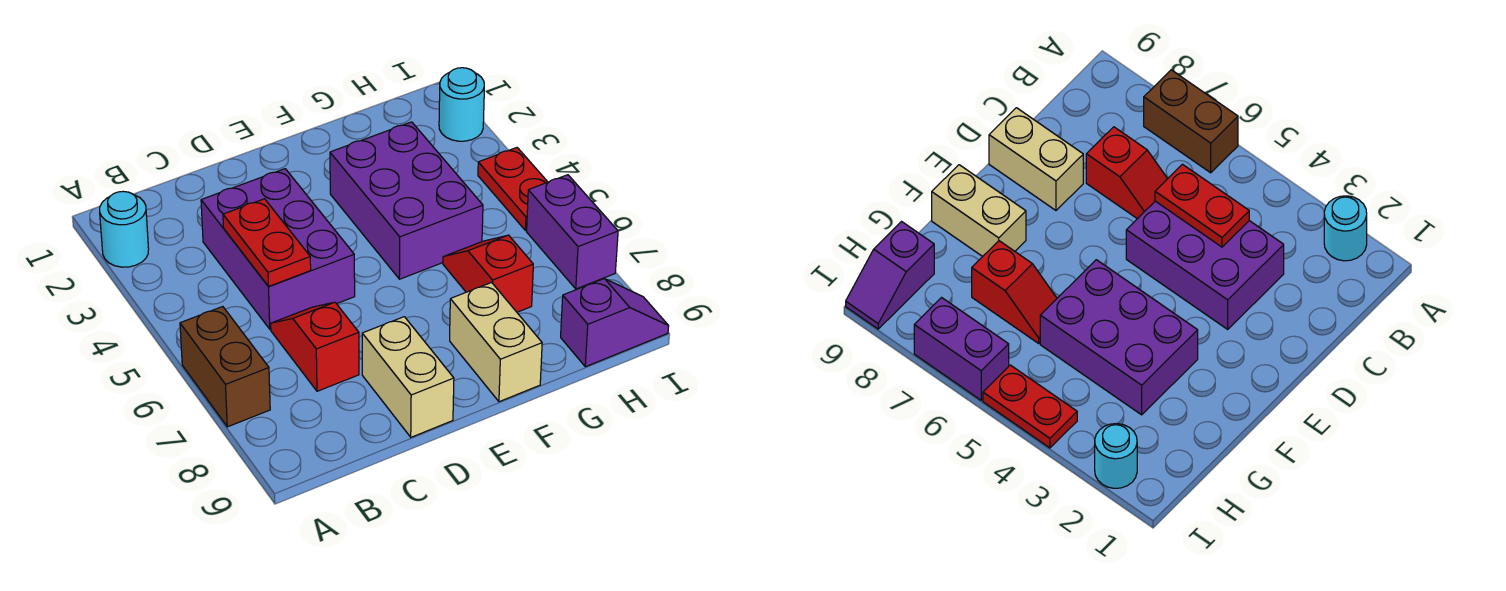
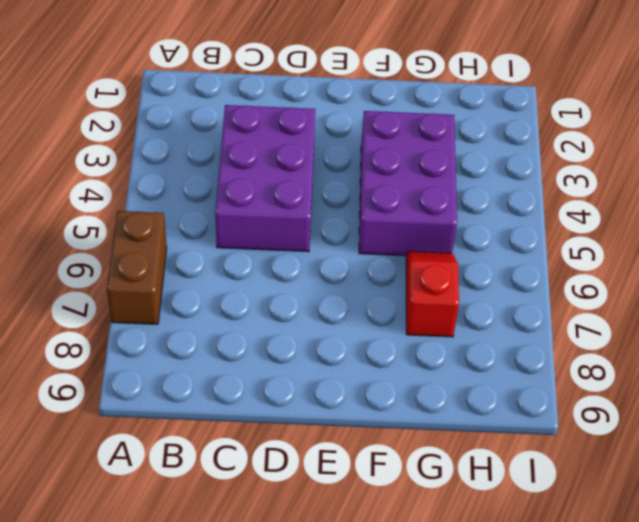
none -> cyan round brick A2 level 1
none -> red slope C6:C7 level 1 top 7
none -> tan brick D8:D9 level 1

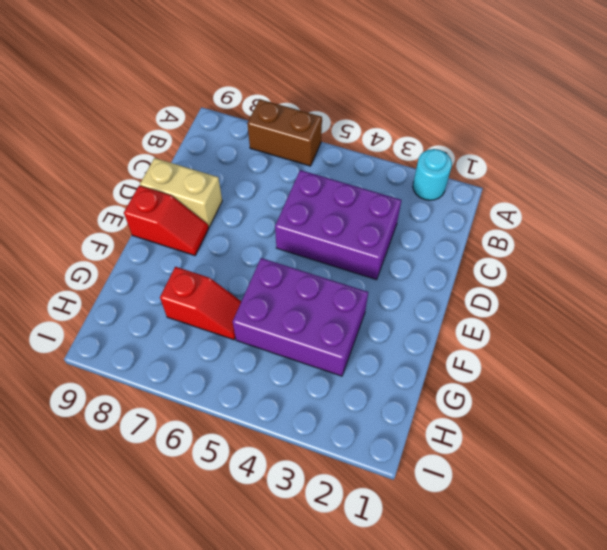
red slope E8:E9 level 1 top 9 -> red slope C6:C7 level 1 top 7
none -> tan brick F8:F9 level 1
none -> purple slope H9:I9 level 1 top H
none -> cyan round brick I2 level 1

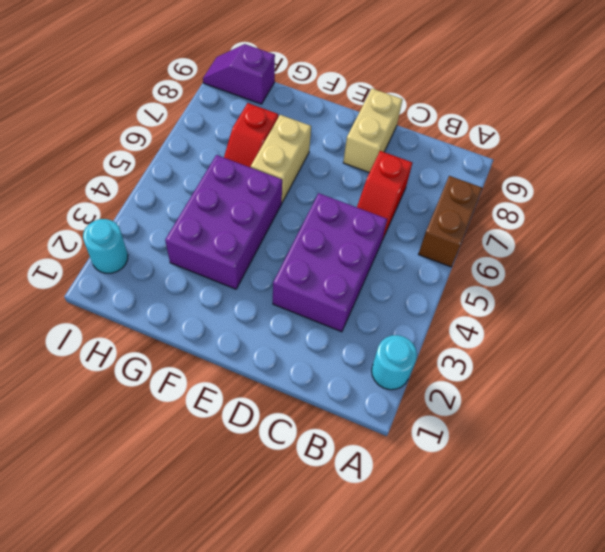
tan brick F6:F7 level 1 -> tan brick F8:F9 level 1
none -> red plate I4:I5 level 1
none -> purple brick I6:I7 level 1
none -> red plate C4:C5 level 2

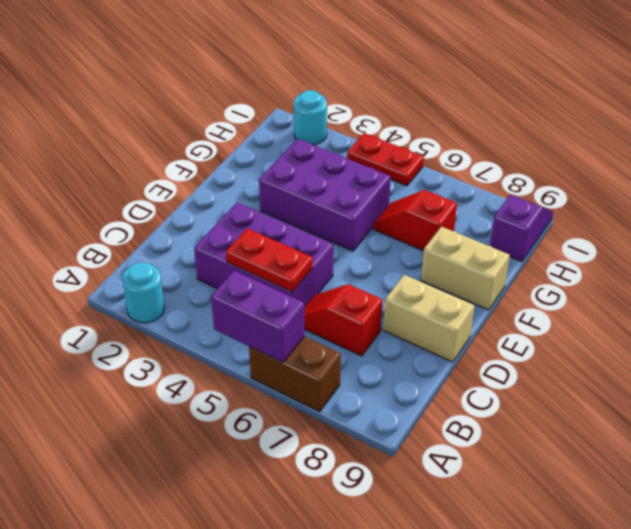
purple brick A5:A6 level 2 -> purple brick I6:I7 level 1

